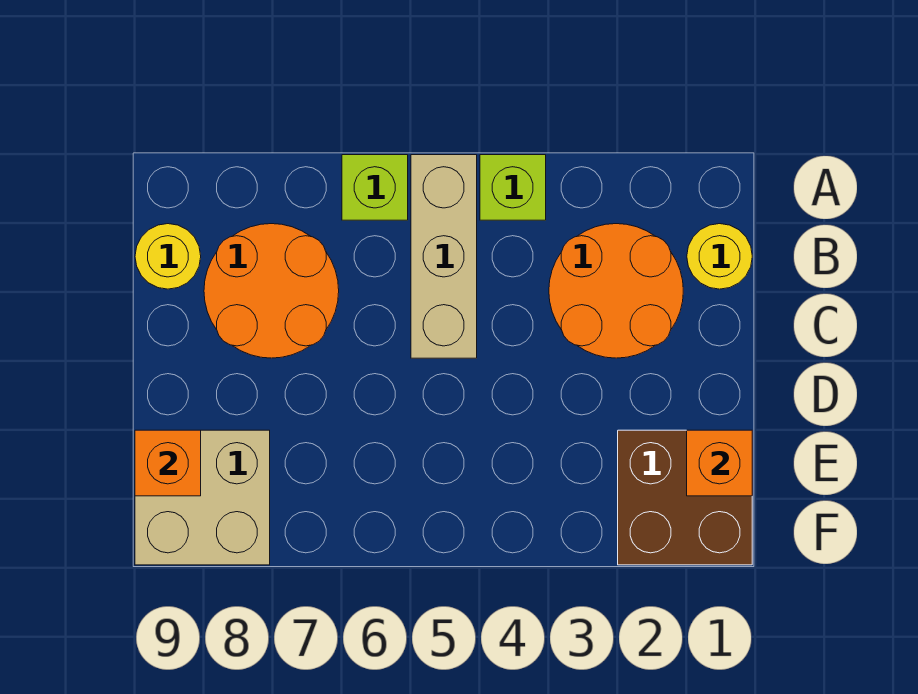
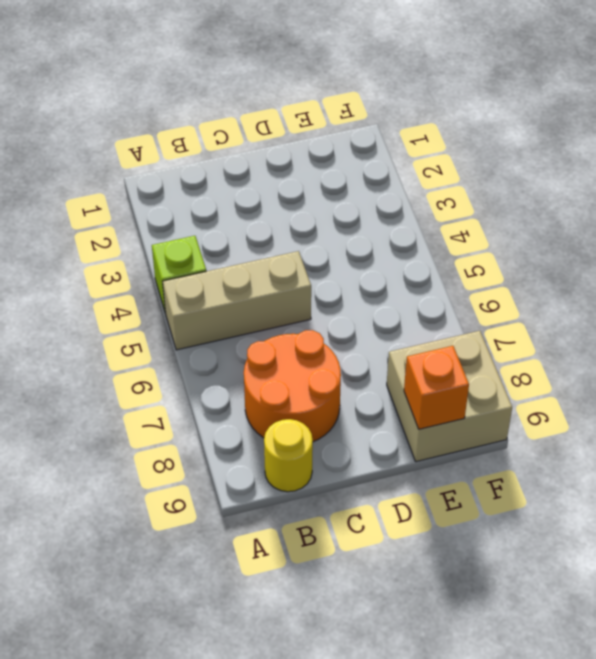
none -> lime brick A6 level 1
none -> yellow round brick B1 level 1

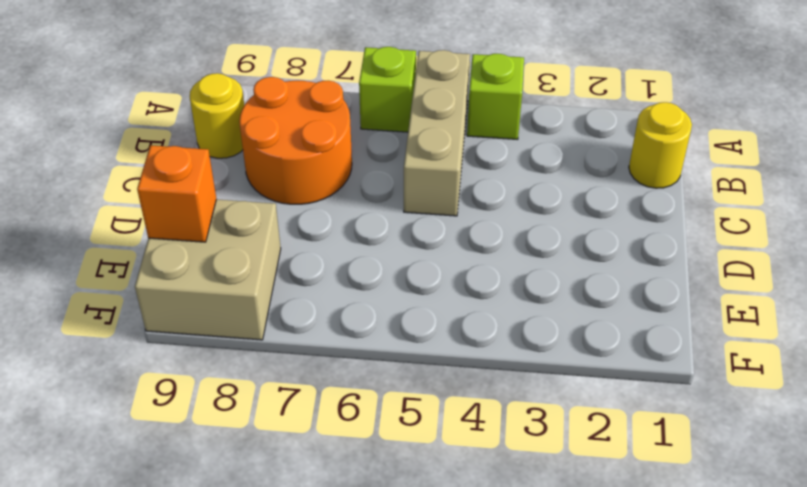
none -> orange round brick B2:C3 level 1
none -> brown brick E1:F2 level 1

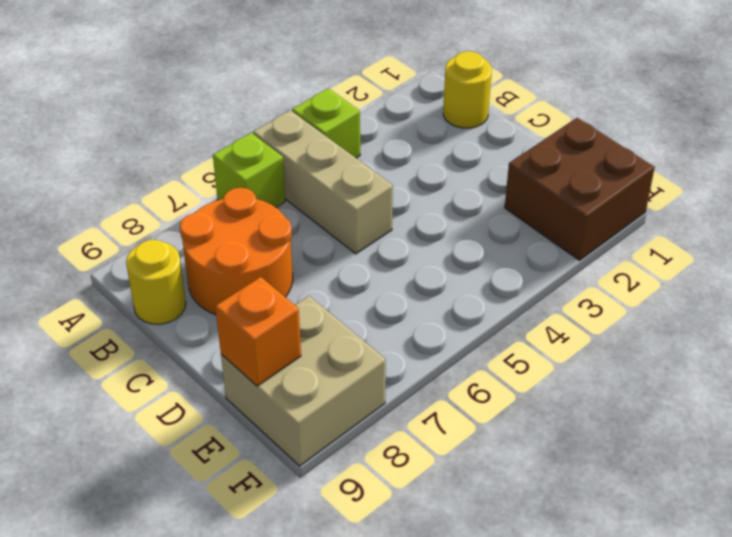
none -> orange round brick B2:C3 level 1
none -> orange brick E1 level 2

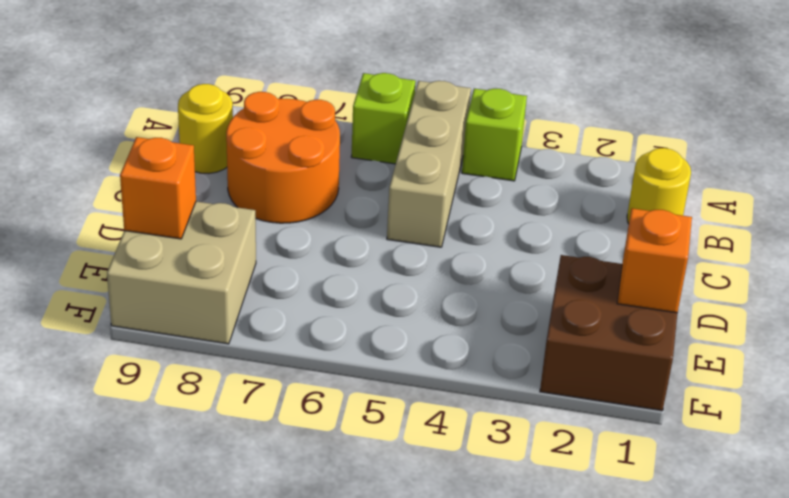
none -> orange round brick B2:C3 level 1

